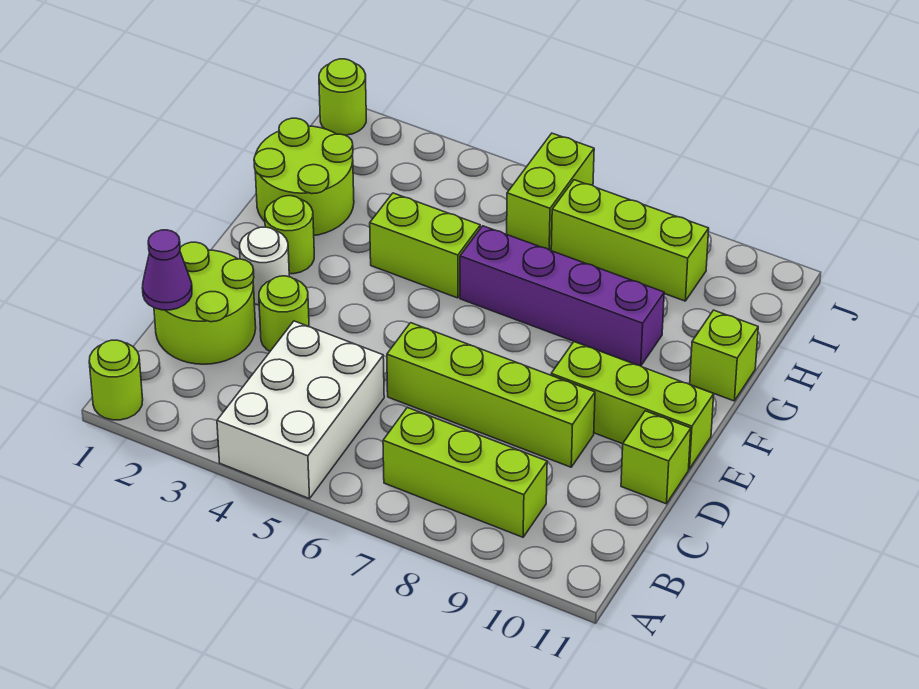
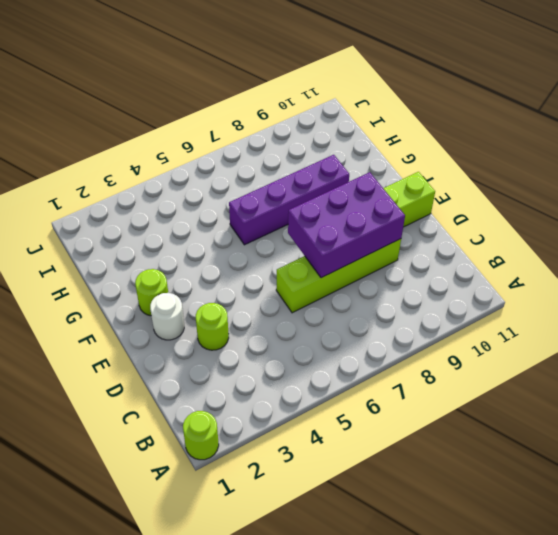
purple brick D7:E9 level 2 -> none
none -> white brick A4:C5 level 1
none -> lime brick B7:B9 level 1
none -> lime round brick C1:D2 level 1

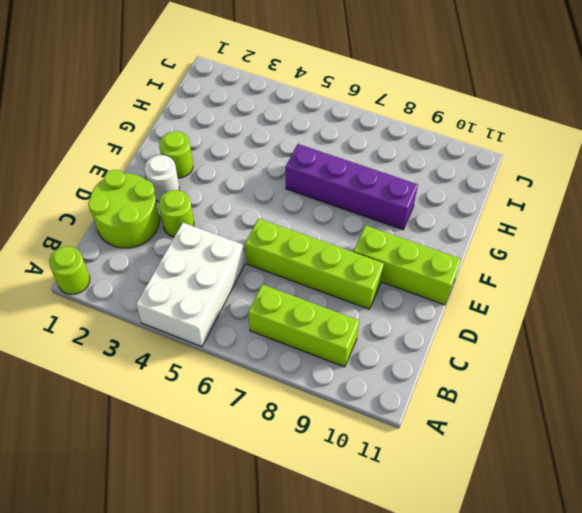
none -> lime brick D11 level 1
none -> lime round brick G1:H2 level 1
none -> lime brick G4:G5 level 1

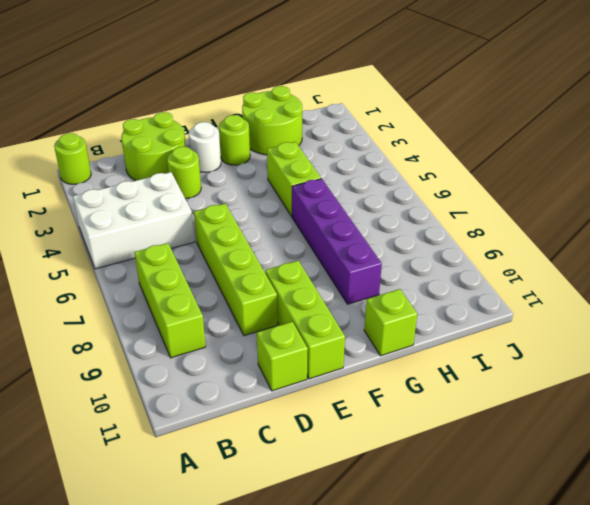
none -> lime brick I6:J6 level 1
none -> lime brick I7:I9 level 1
none -> lime round brick J1 level 1

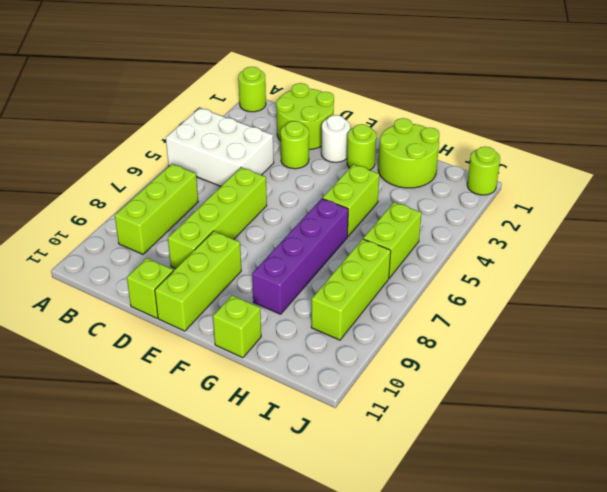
lime brick I5:I6 level 1 -> lime brick I6:J6 level 1
none -> purple cone C1 level 2

